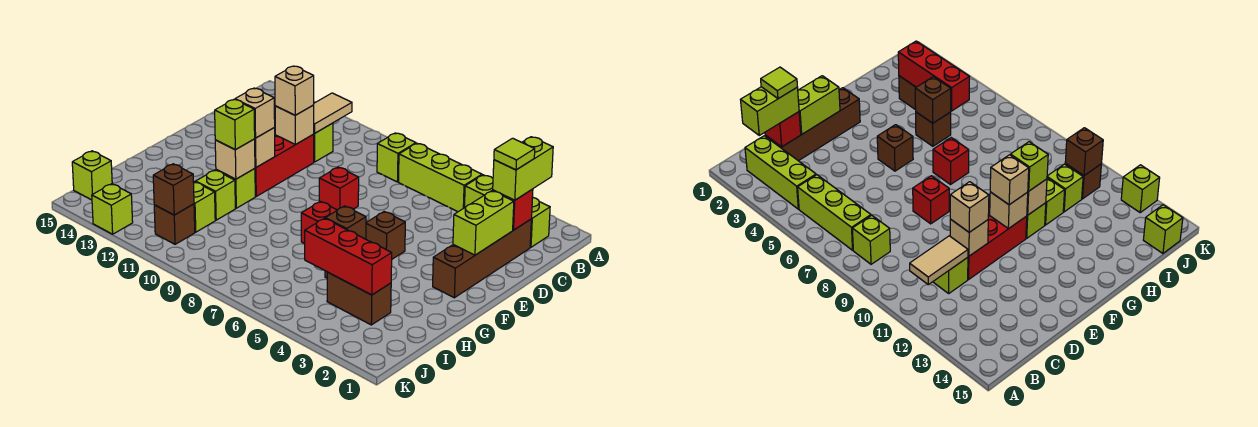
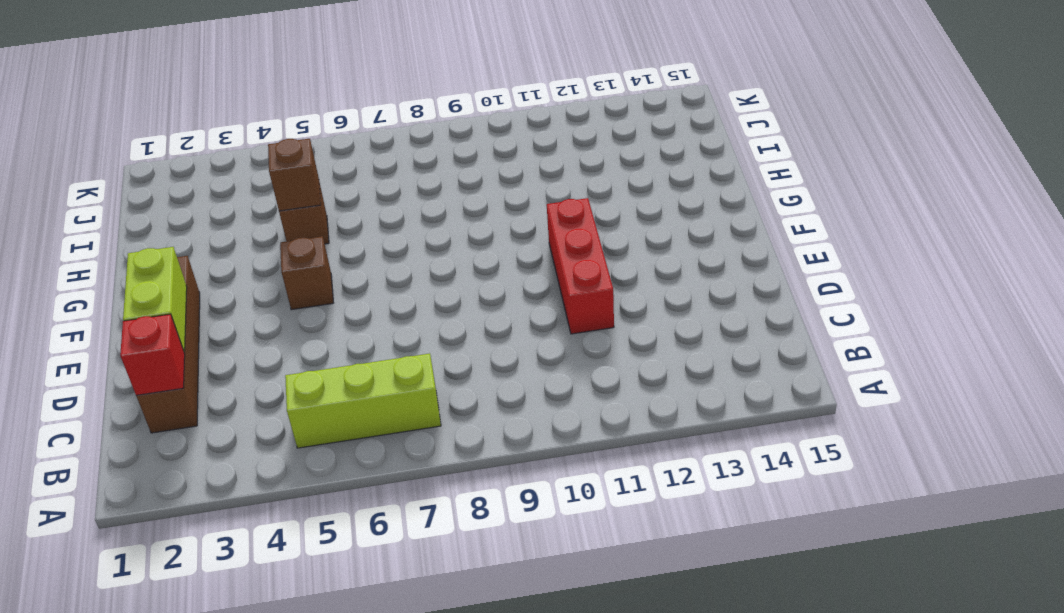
none -> lime brick B2:B4 level 1
none -> lime brick B8 level 1
none -> lime brick C11 level 1
none -> red brick E8 level 1

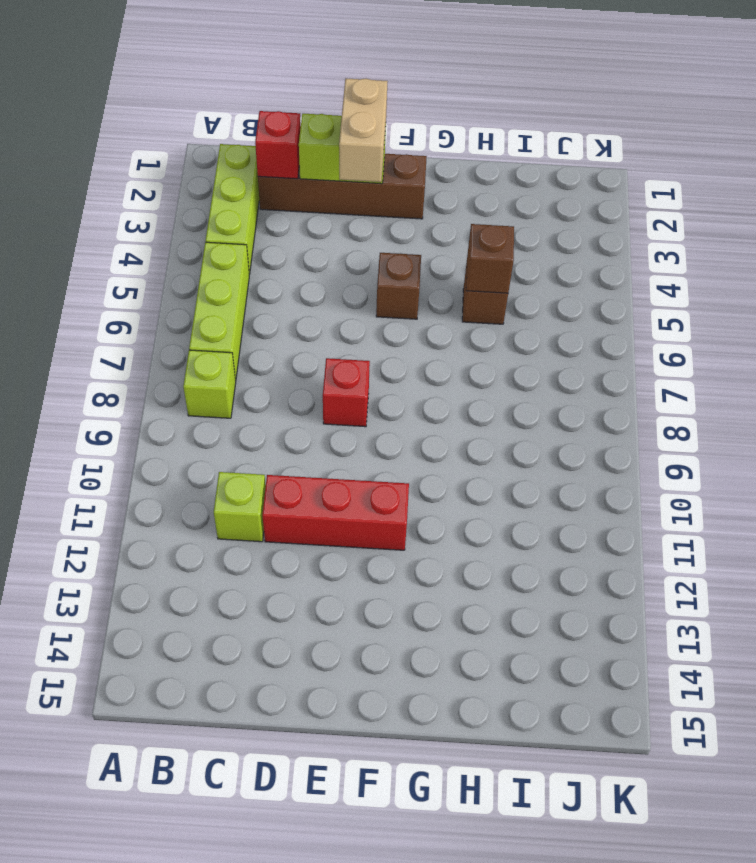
tan brick E2:E3 level 3 -> none
none -> red brick G7 level 1
none -> lime brick G11 level 1
none -> lime brick H11 level 1
none -> brown brick I3:I4 level 1

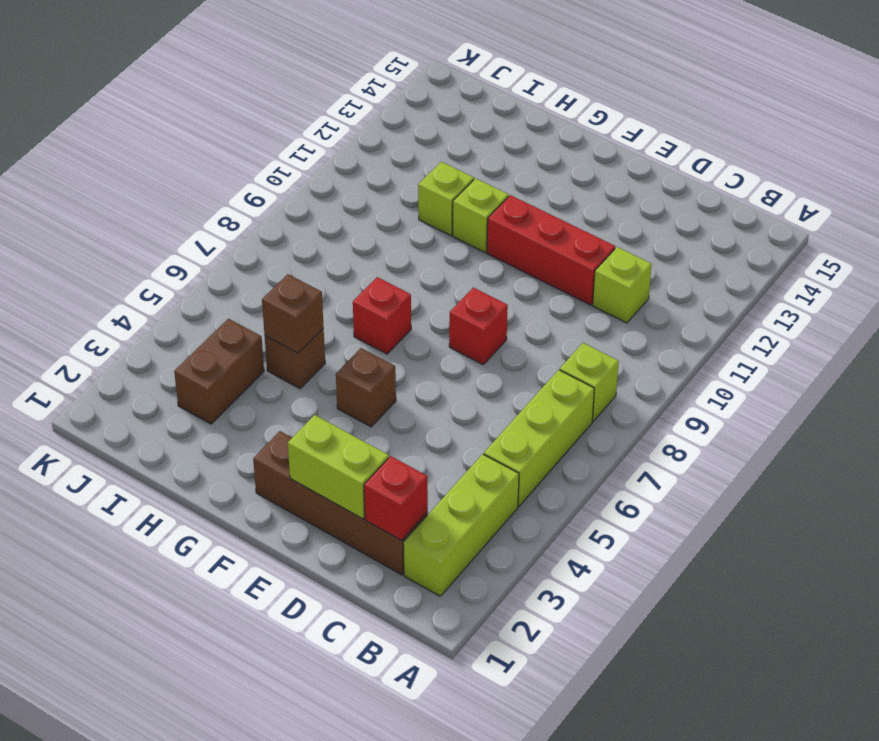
none -> lime brick I11 level 1
none -> brown brick J11 level 1
none -> lime brick J15 level 1
none -> lime brick K13 level 1

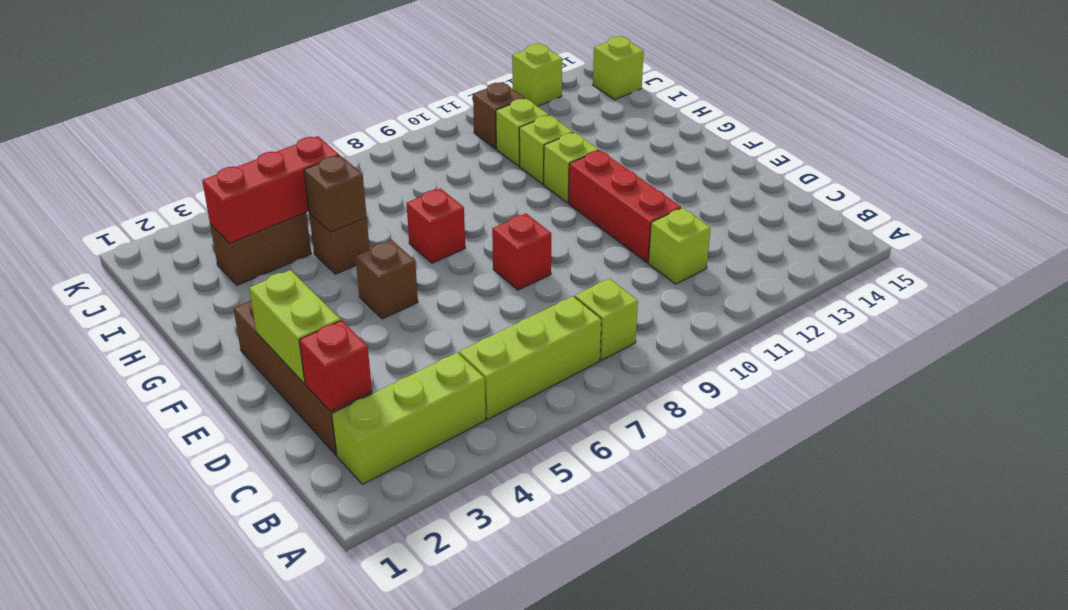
none -> tan tile B11:C11 level 2
none -> tan brick D11 level 2
none -> tan brick F11 level 2
none -> tan brick G11 level 2

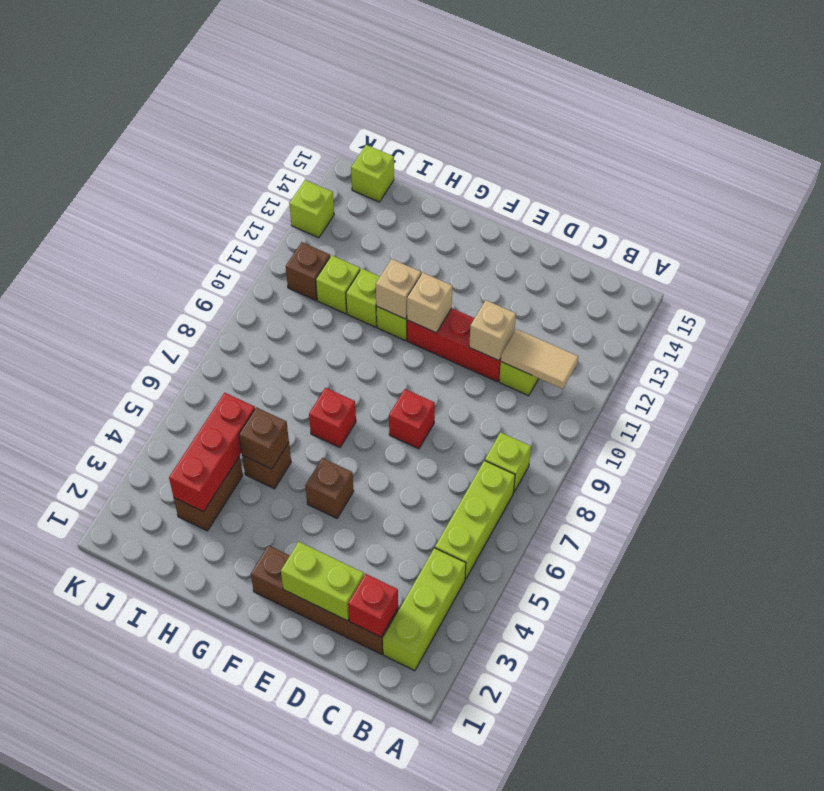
none -> brown brick J11 level 2
none -> lime brick B2:C2 level 3
none -> tan brick D11 level 3
none -> tan brick F11 level 3

